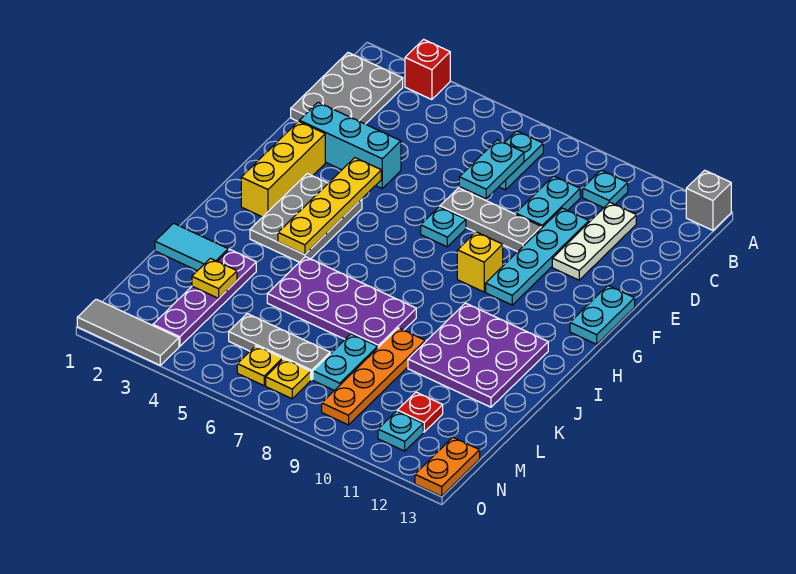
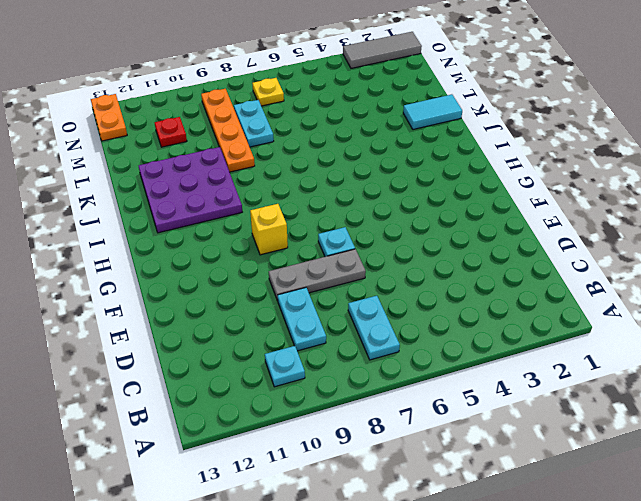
none -> red brick A3 level 1
none -> grey brick A13 level 1
none -> grey plate B1:D2 level 1
none -> white plate C11:E11 level 1

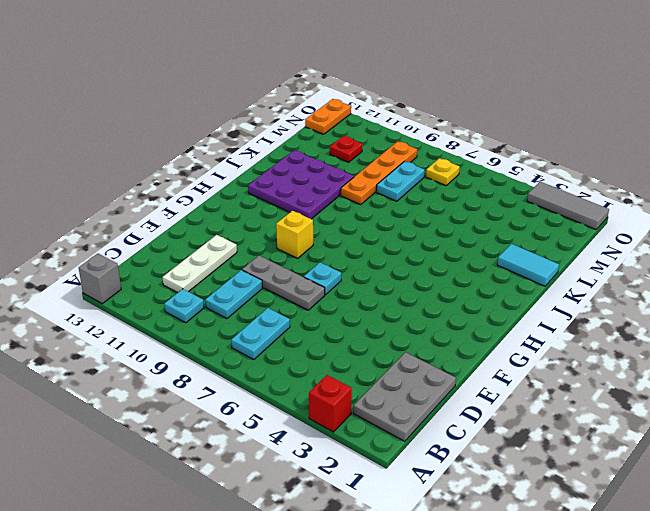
none -> cyan plate D10:G10 level 1
none -> cyan brick E2:E4 level 1
none -> yellow brick F2:H2 level 1
none -> cyan plate F13:G13 level 1

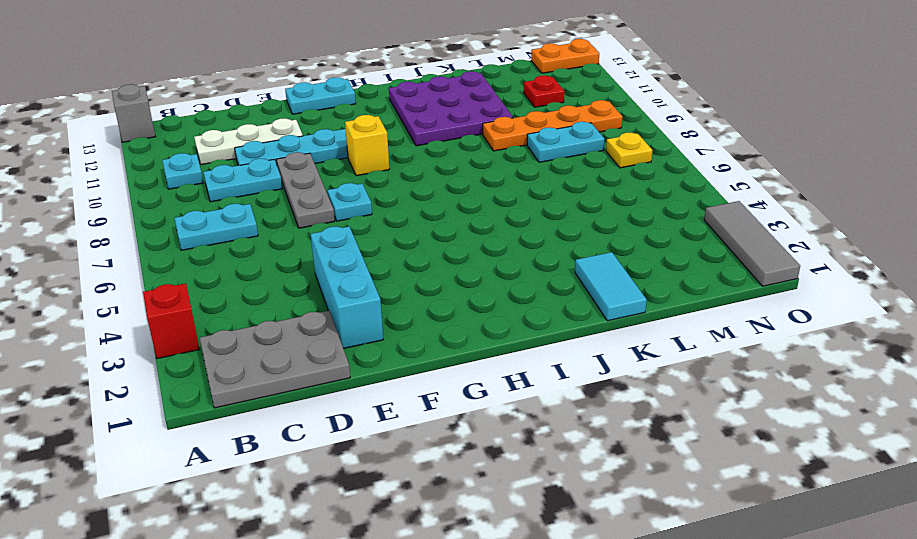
none -> yellow brick F2:H2 level 1
none -> grey plate G3:I4 level 1
none -> purple plate J5:K8 level 1
none -> purple plate K3:N3 level 1

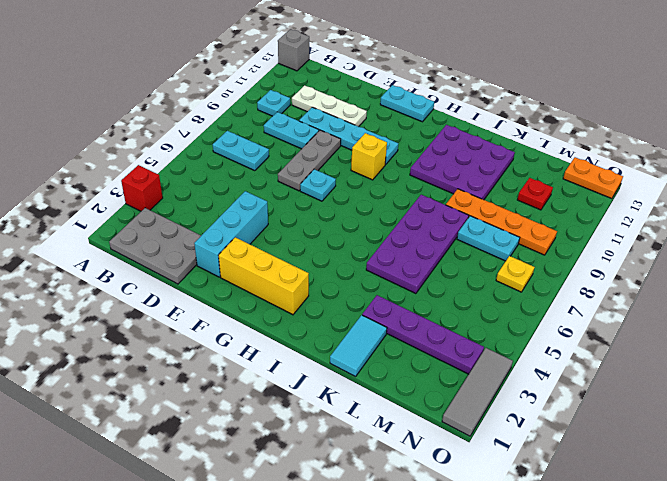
none -> grey plate G3:I4 level 1
none -> grey plate M5:M7 level 1
none -> yellow plate N6 level 1
none -> cyan plate N11 level 1

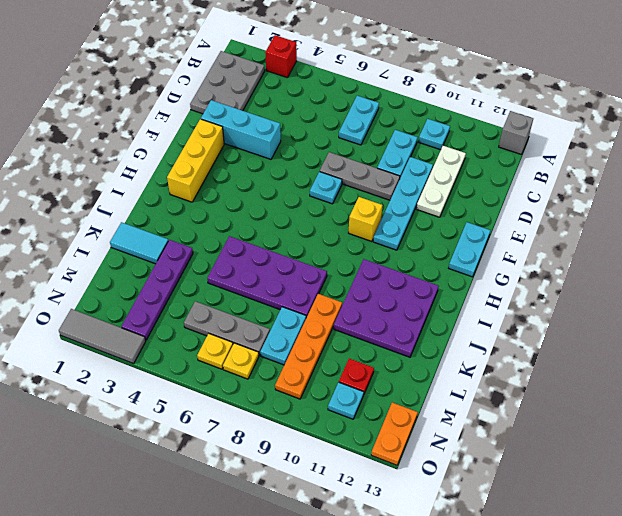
none -> grey plate G3:I4 level 1
none -> cyan plate C7:D7 level 2
none -> yellow plate F4:I4 level 2
none -> yellow plate L3 level 2

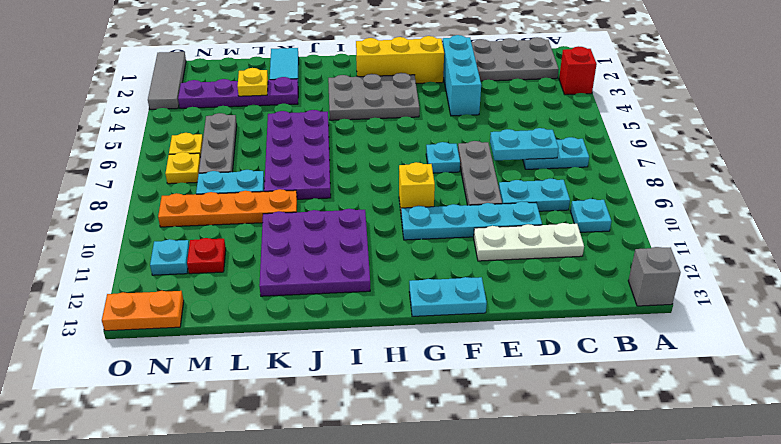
none -> yellow plate F4:I4 level 2

